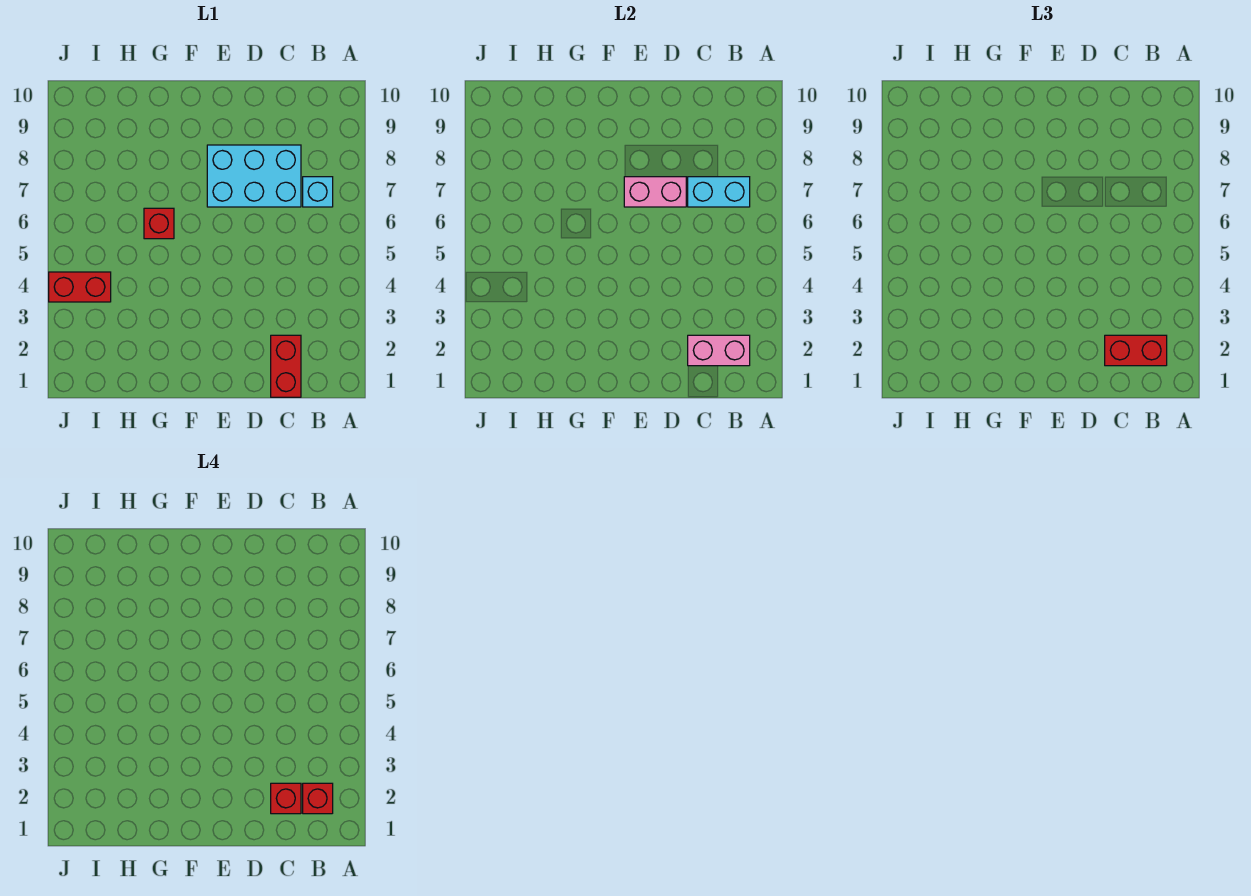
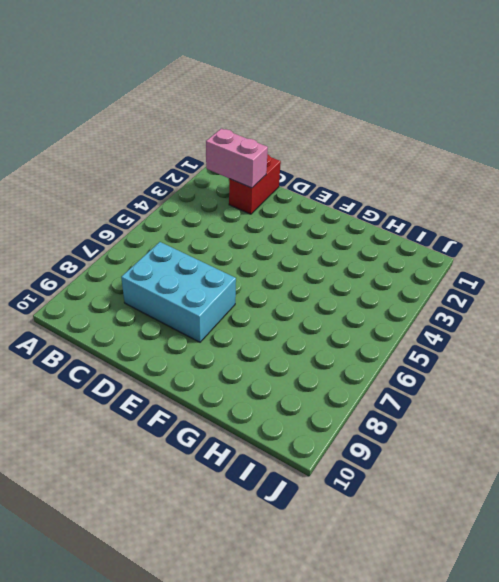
none -> cyan brick B7 level 1
none -> red brick G6 level 1

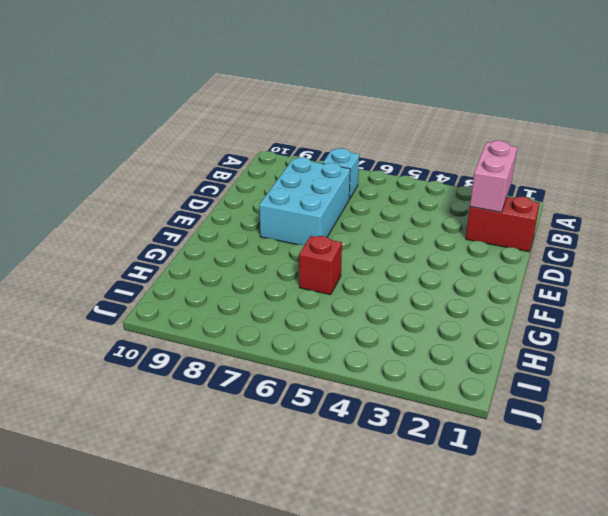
none -> red brick I4:J4 level 1
none -> cyan brick B7:C7 level 2

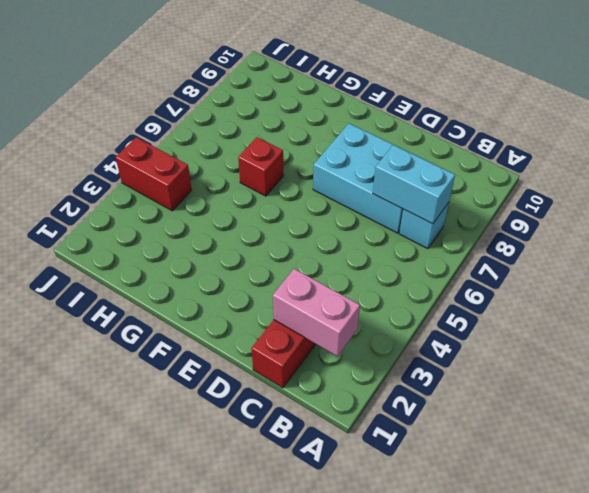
none -> pink brick D7:E7 level 2
none -> red brick B2:C2 level 3

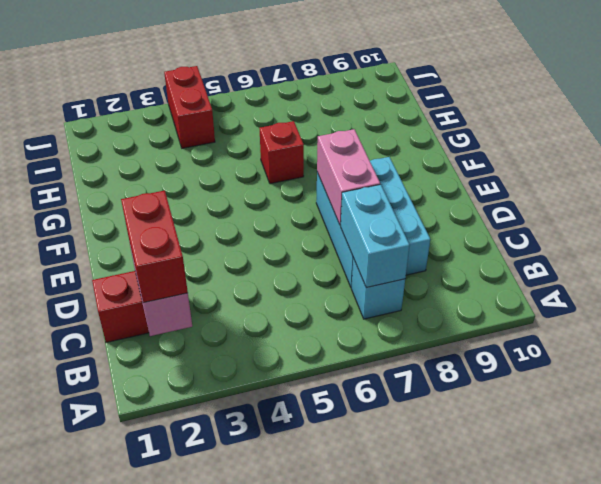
none -> red brick B2 level 4
none -> red brick C2 level 4

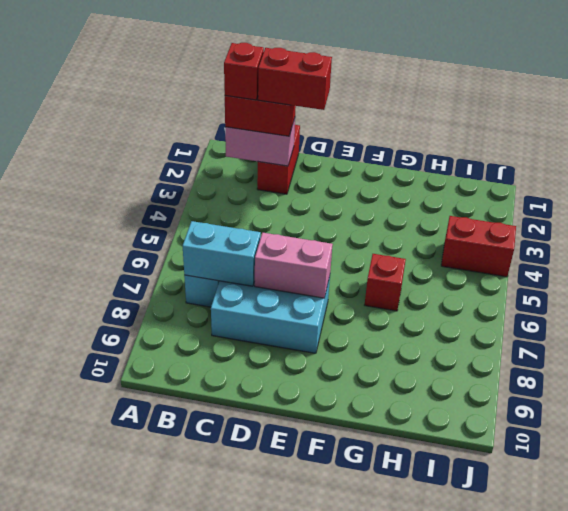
red brick C2:D2 level 4 -> red brick C2 level 4

